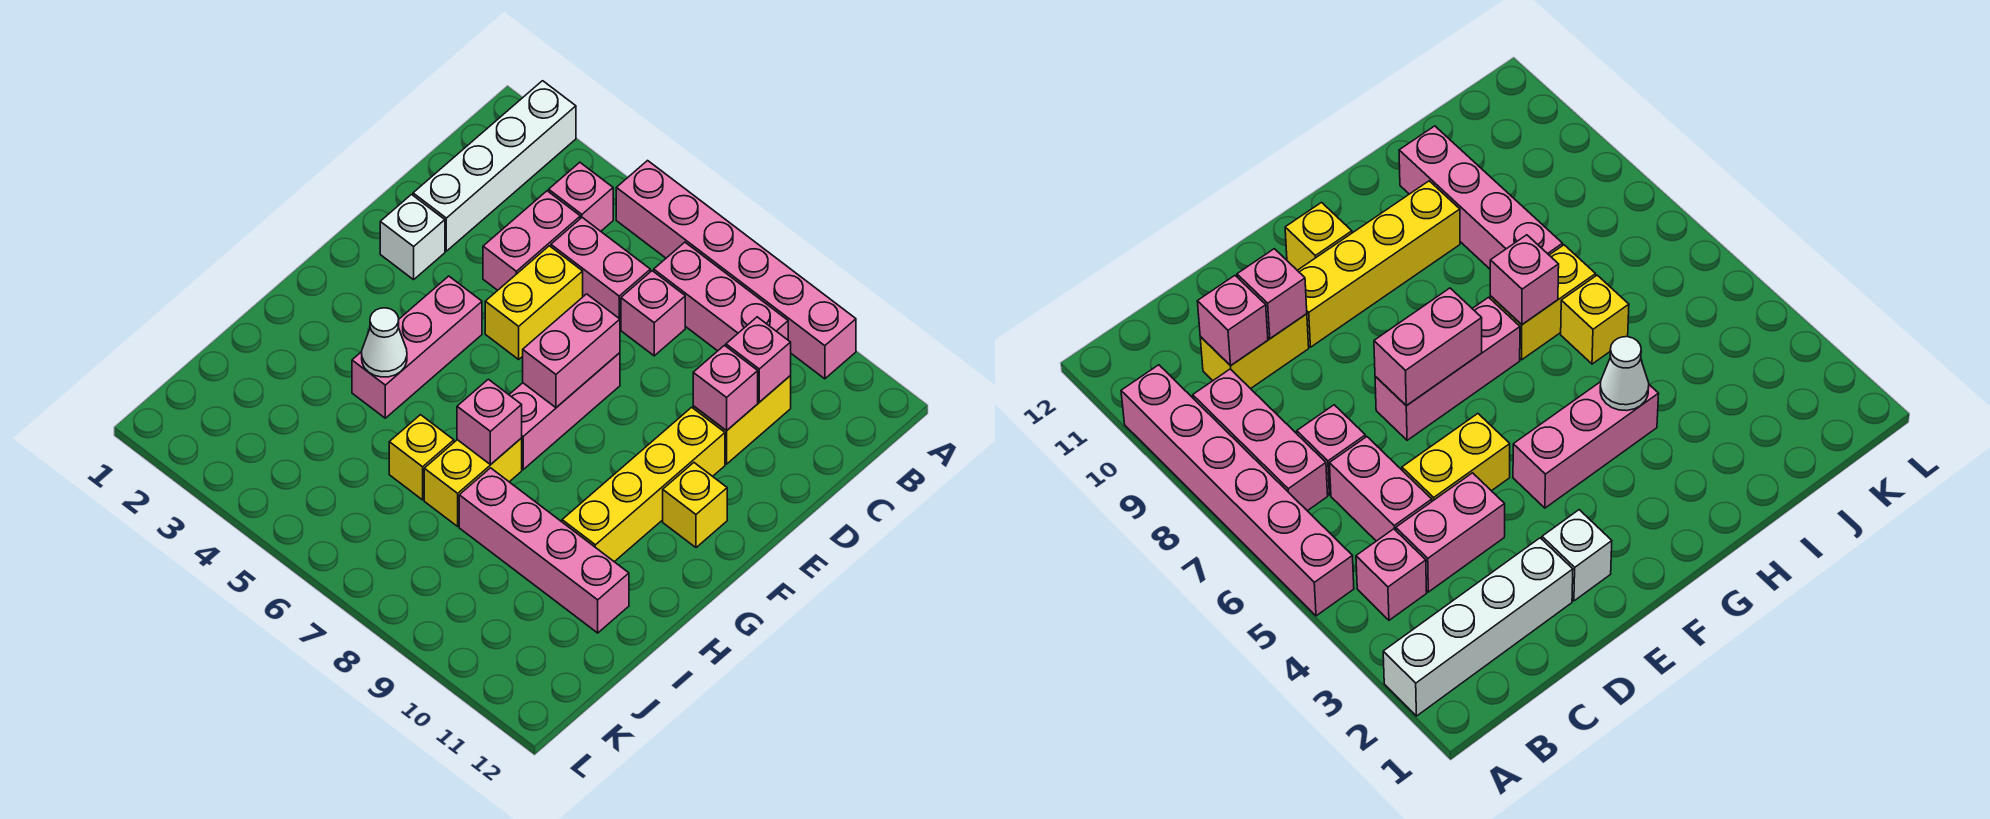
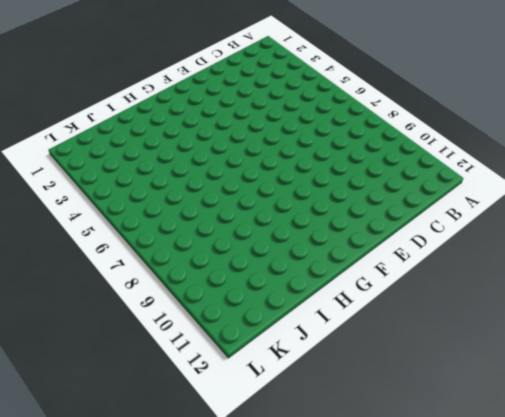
none -> white brick A2:D2 level 1
none -> pink brick A5:A10 level 1
none -> pink brick B4 level 1

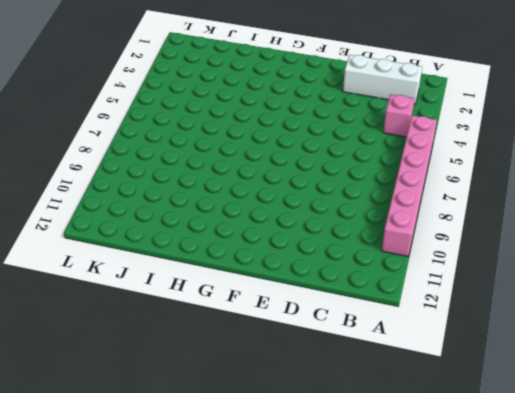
white brick B2:D2 level 1 -> white brick A2:D2 level 1
none -> pink brick B7:B9 level 1
none -> pink brick C4:D4 level 1
none -> pink brick C5:C6 level 1

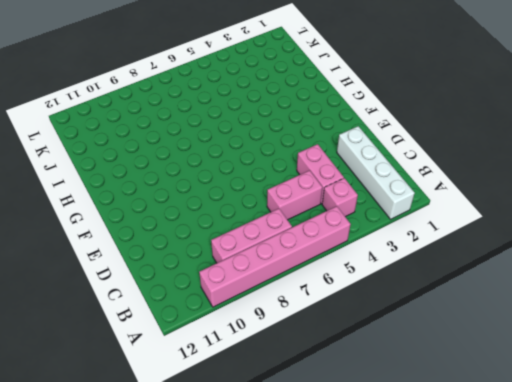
none -> pink brick C7 level 1
none -> yellow brick C10:D10 level 1
none -> yellow brick D5:E5 level 1

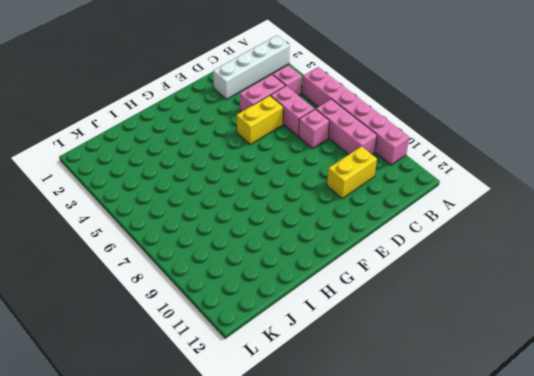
none -> white brick E2 level 1
none -> pink brick E7:G7 level 1
none -> yellow brick E10:H10 level 1

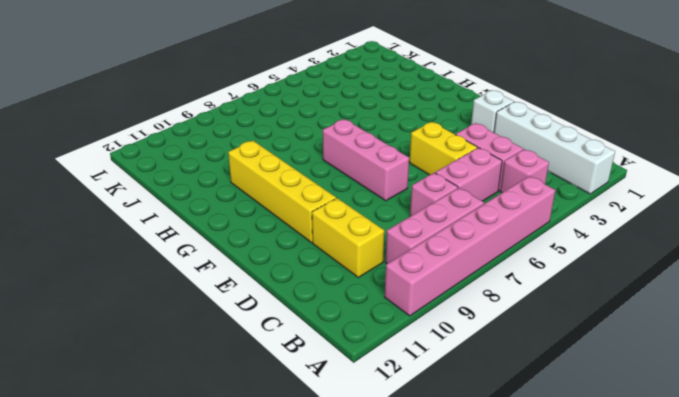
none -> pink brick F4:H4 level 1
none -> yellow brick F11 level 1
none -> yellow brick H7:I7 level 1

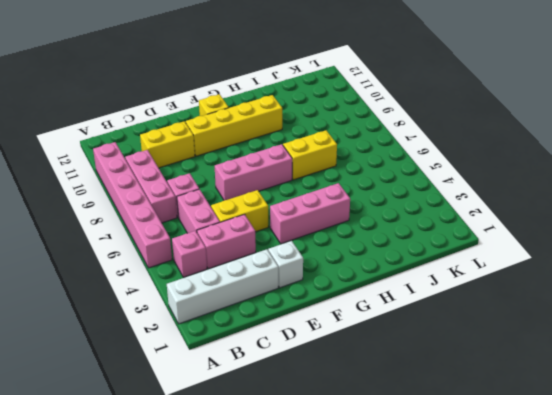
none -> yellow brick I6 level 1
none -> pink brick I8:I11 level 1
none -> pink brick C10 level 2

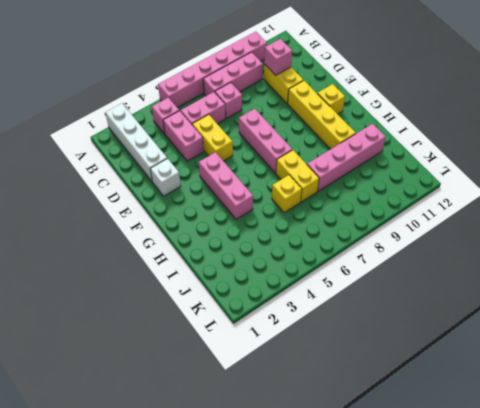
none -> pink brick D10 level 2
none -> pink brick E7:F7 level 2
none -> white cone H4 level 2

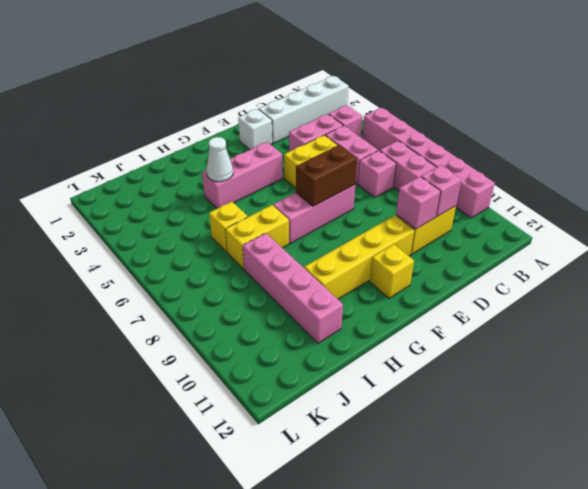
brown brick E7:F7 level 2 -> pink brick E7:F7 level 2
none -> pink brick H7 level 2

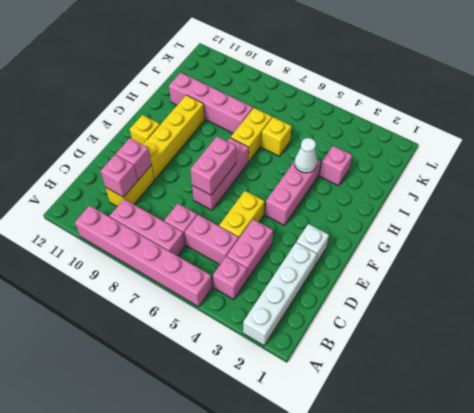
pink brick I3 level 1 -> pink brick H7 level 2

